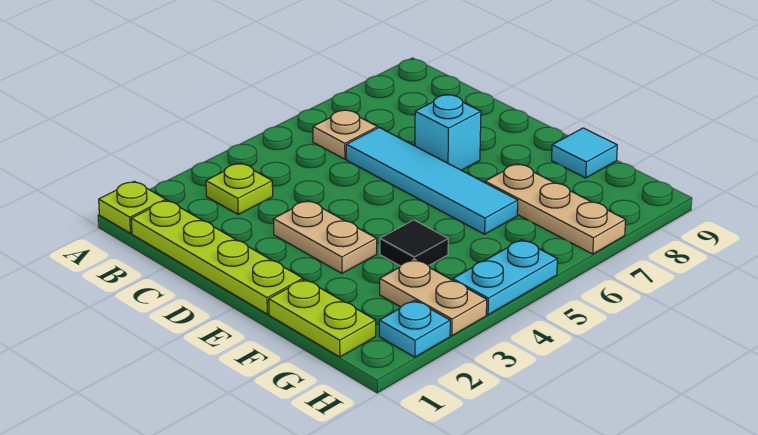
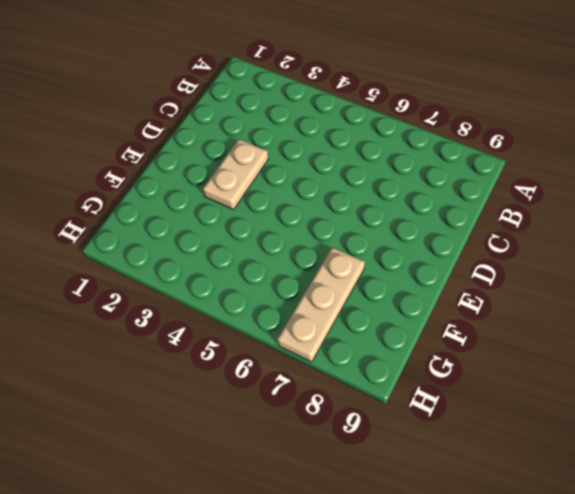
none -> lime plate A1 level 1
none -> lime plate B1:E1 level 1
none -> lime plate B3 level 1

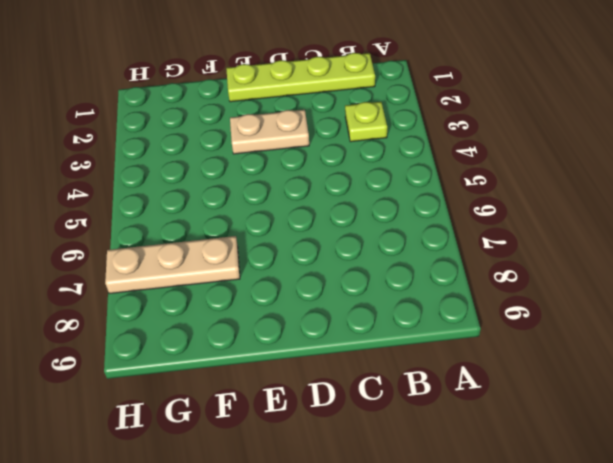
none -> lime plate A1 level 1
none -> tan plate B6 level 1
none -> cyan tile C6:F6 level 1

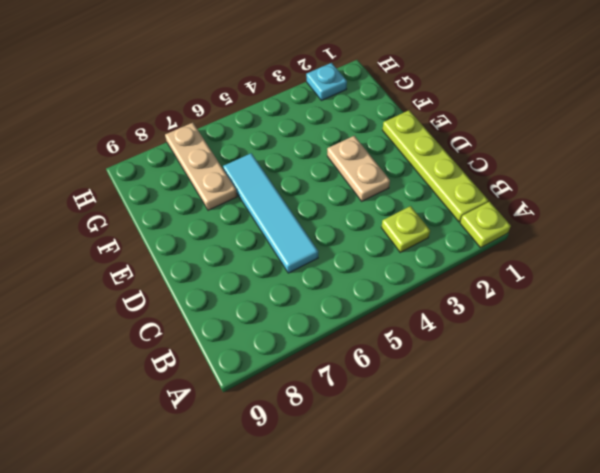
none -> tan plate B6 level 1
none -> cyan brick D7 level 1
none -> lime plate F1:G1 level 1

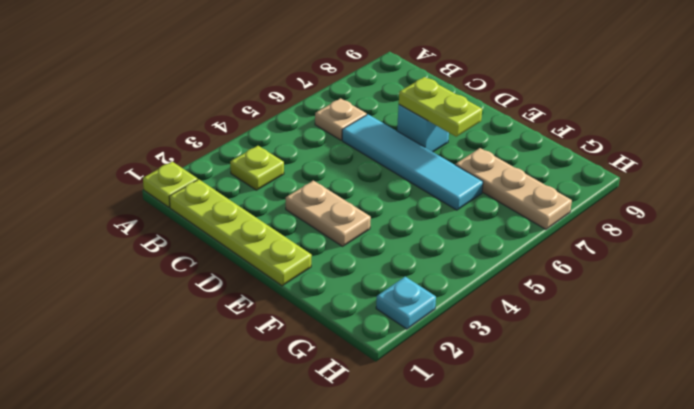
lime plate D7:E7 level 2 -> lime plate F1:G1 level 1
none -> black tile F4 level 1
none -> cyan tile F9 level 1
none -> tan plate G3:H3 level 1

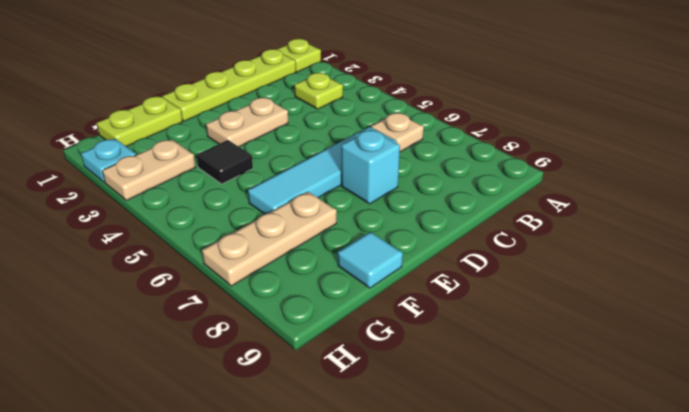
none -> cyan plate H4:H5 level 1

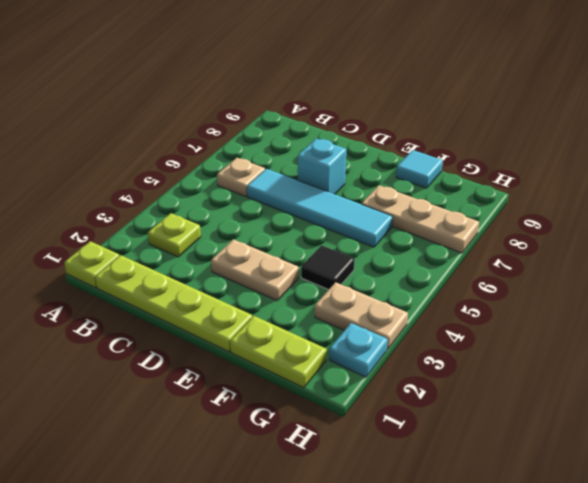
none -> cyan plate H4:H5 level 1

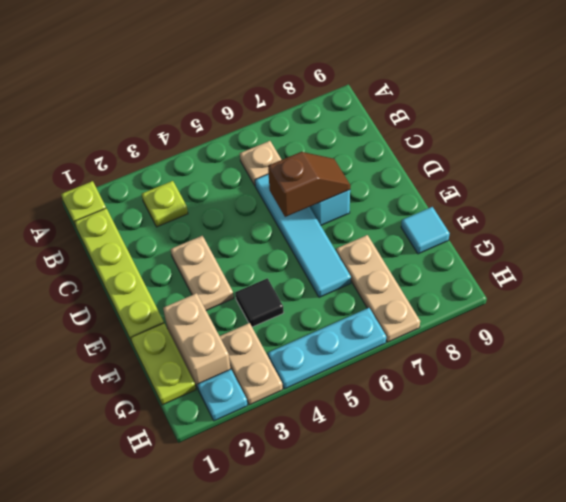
brown slope D6:D7 level 2 top 6 -> none
tan brick F2:G2 level 1 -> none
cyan plate H4:H6 level 1 -> cyan plate H4:H5 level 1

